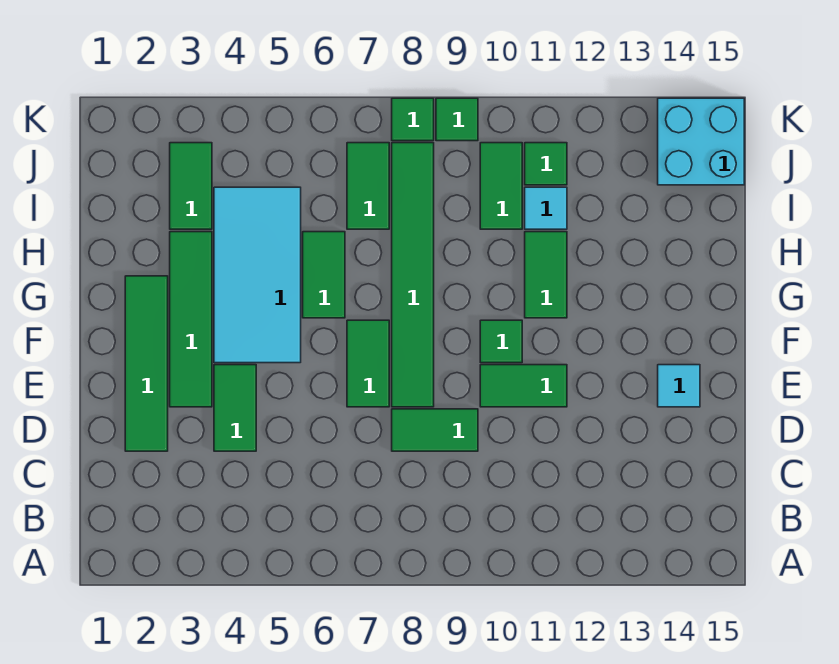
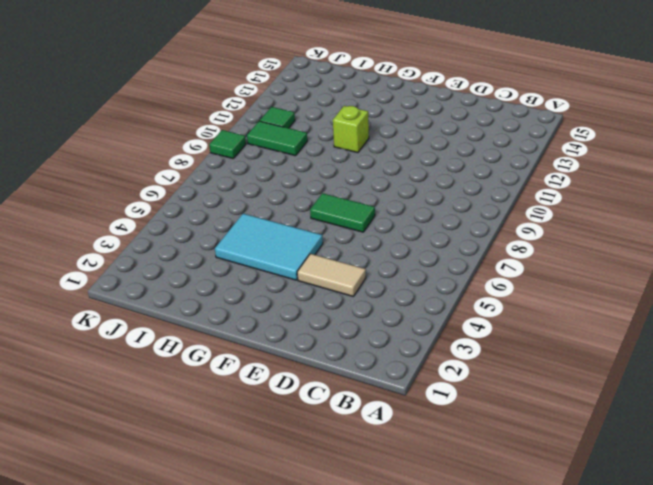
tan tile D4:E4 level 1 -> green tile D4:E4 level 1
cyan tile F4:H5 level 1 -> cyan tile F4:I5 level 1
lime brick G11 level 1 -> green tile G11:H11 level 1
none -> green tile D2:G2 level 1
none -> green tile D8:D9 level 1
none -> green tile E3:H3 level 1

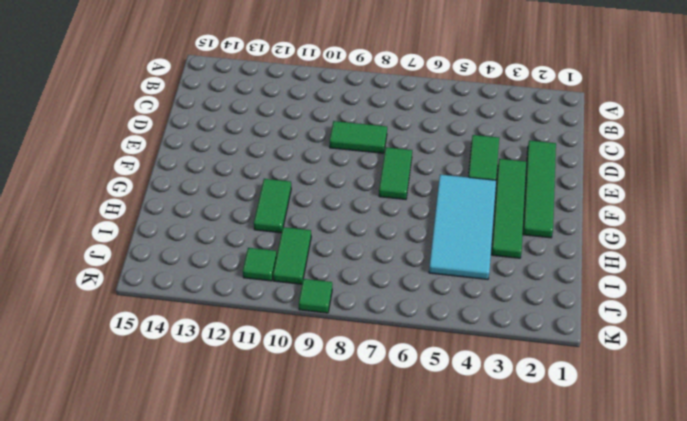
none -> green tile E8:J8 level 1
none -> green tile E10:E11 level 1
none -> cyan tile E14 level 1

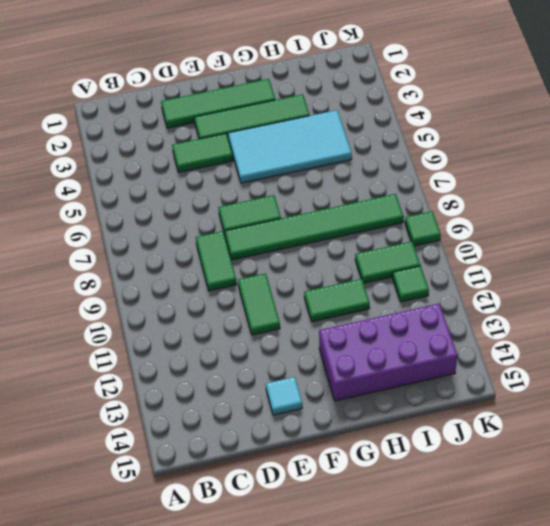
purple brick G13:J14 level 1 -> cyan brick J14:K15 level 1
none -> green tile F10 level 1
none -> green tile G6:H6 level 1
none -> green tile I3:J3 level 1

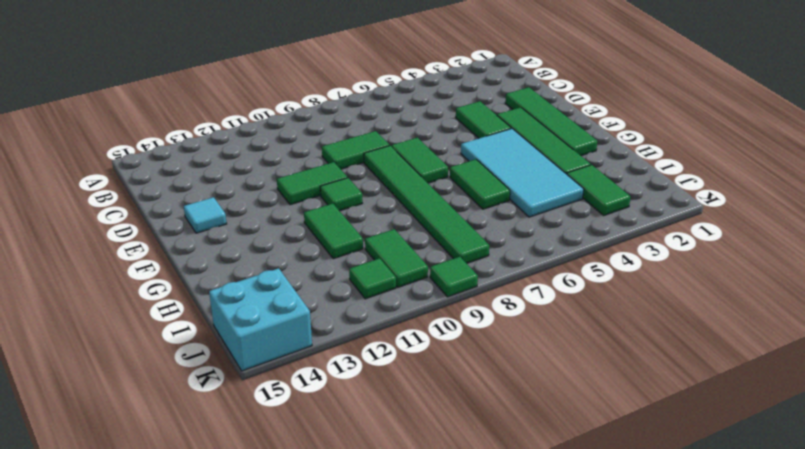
none -> green tile I7:J7 level 1
none -> cyan tile I11 level 1
none -> green tile K8 level 1

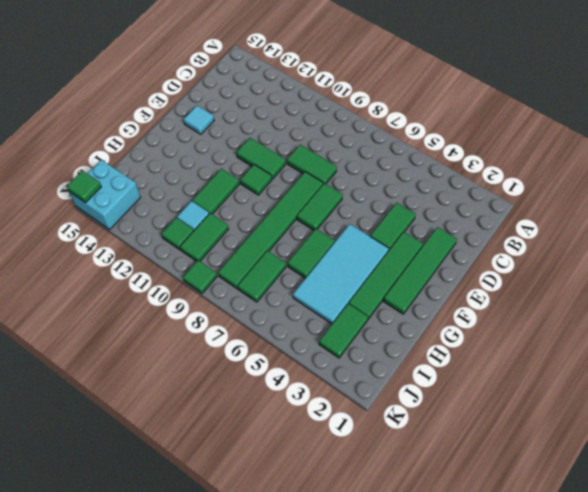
green tile K15 level 2 -> green tile K8 level 1

